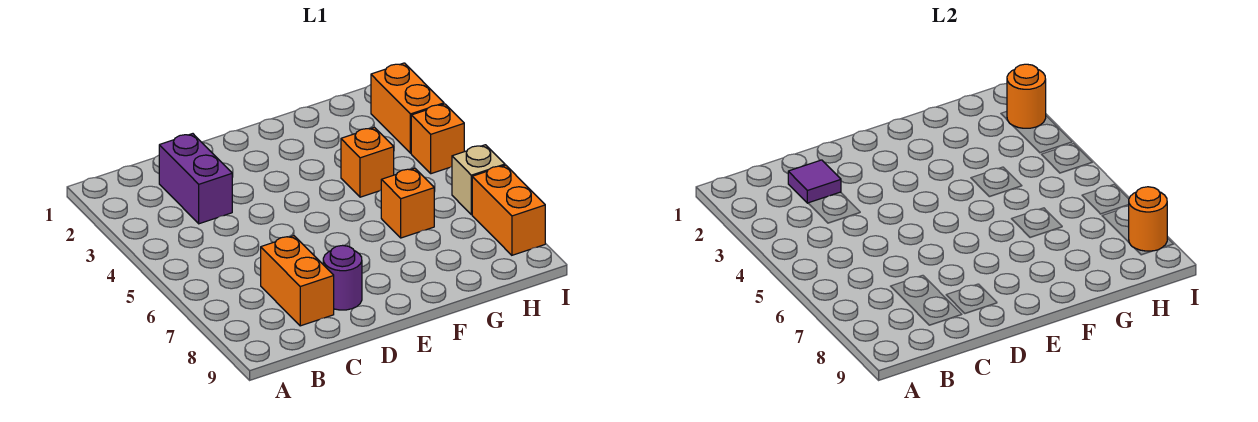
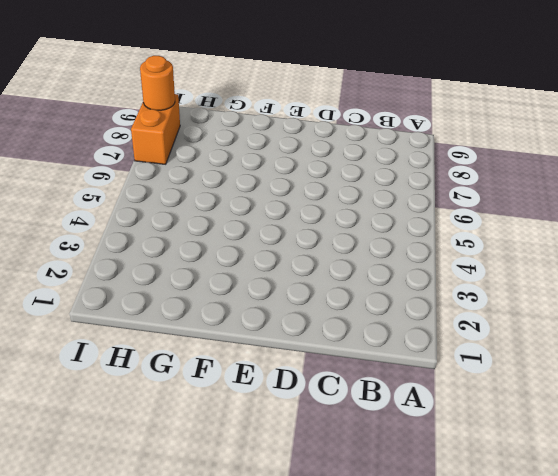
none -> purple brick C2:C3 level 1
none -> orange brick C7:C8 level 1
none -> purple round brick D8 level 1

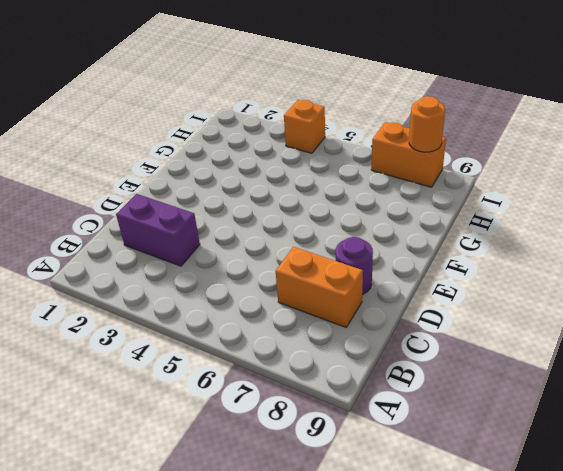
none -> orange brick G4 level 1
none -> orange brick G6 level 1
none -> orange brick I2:I3 level 1

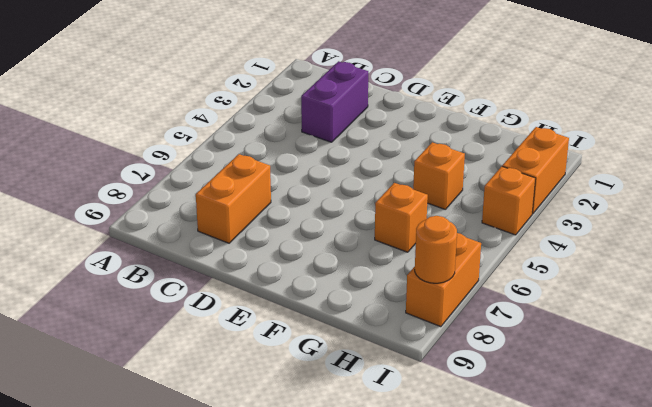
none -> purple round brick D8 level 1
none -> tan brick I6 level 1
none -> purple tile C2 level 2

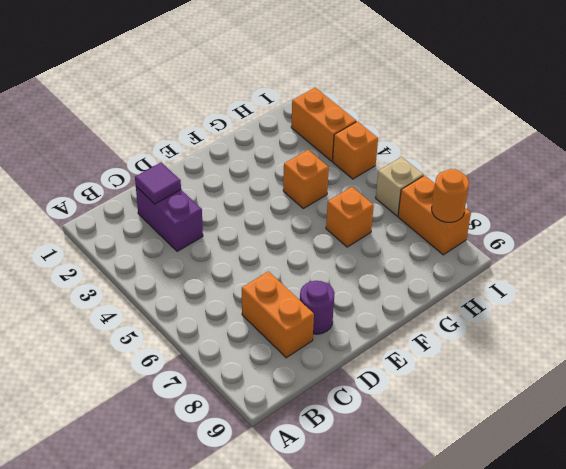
none -> orange round brick I2 level 2

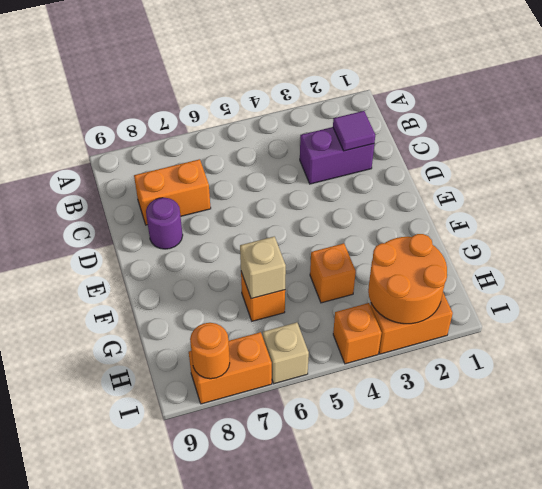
tan brick G6 level 2 -> none
orange round brick H2:I3 level 2 -> orange round brick I2 level 2

